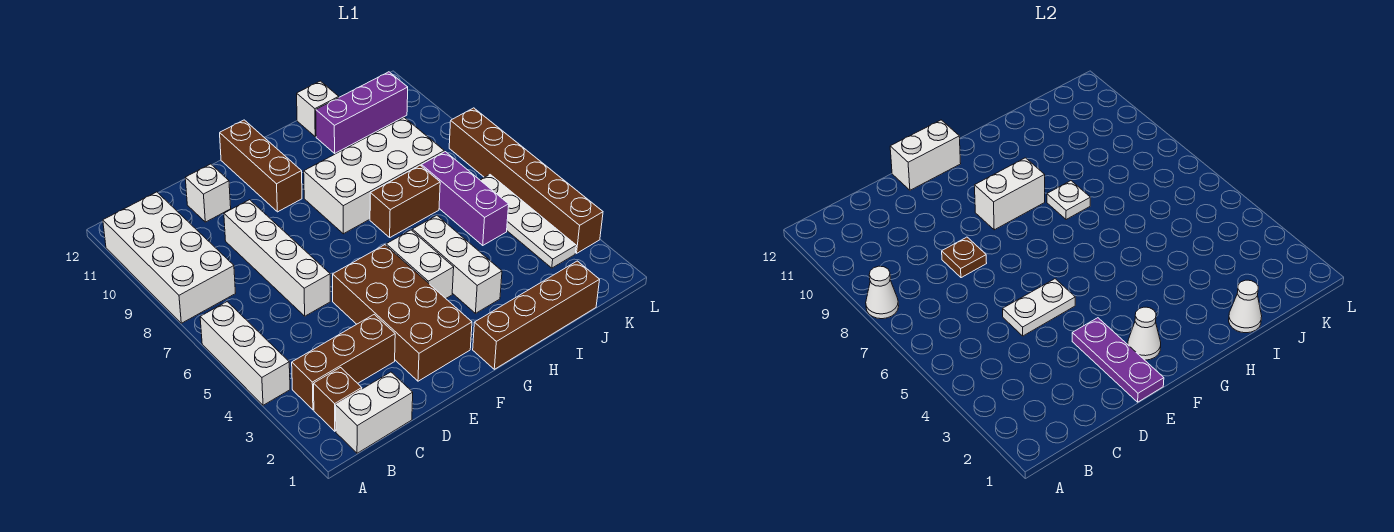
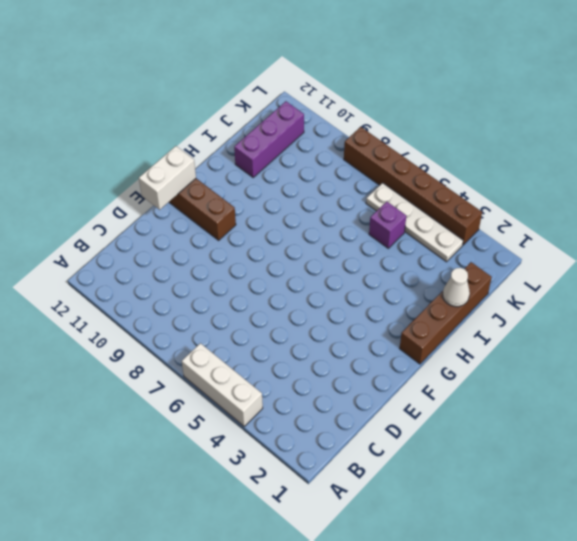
purple brick J5 level 1 -> purple brick J5:J7 level 1
none -> white brick A8:B11 level 1
none -> white brick B1:C1 level 1
none -> brown brick B2 level 1

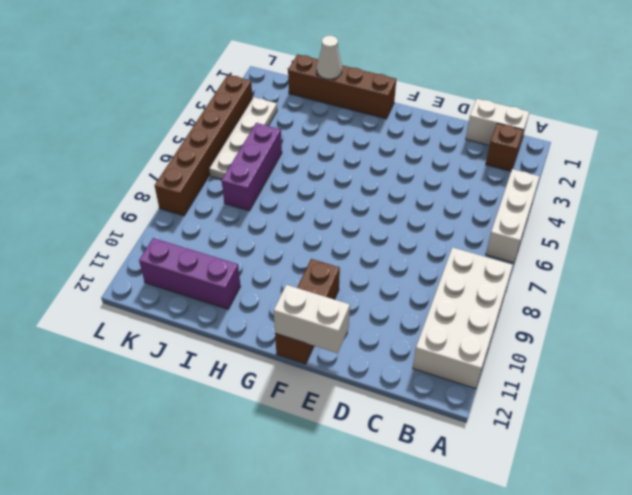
none -> brown brick B3:D3 level 1
none -> white brick D6:D9 level 1
none -> white brick D11 level 1

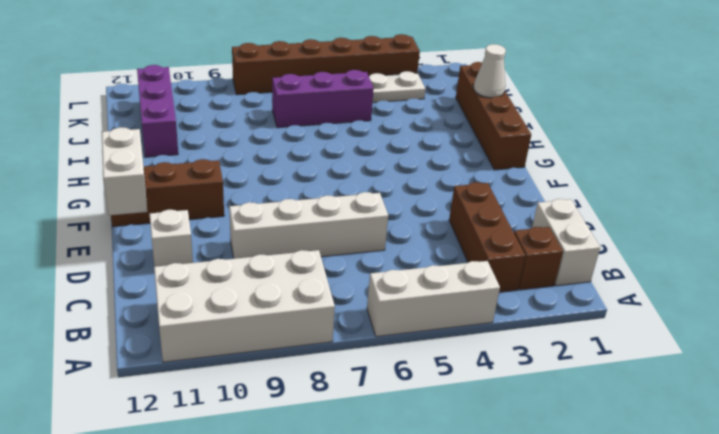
none -> brown brick E2:F5 level 1
none -> white brick G4:G5 level 1
none -> white brick G8:J9 level 1

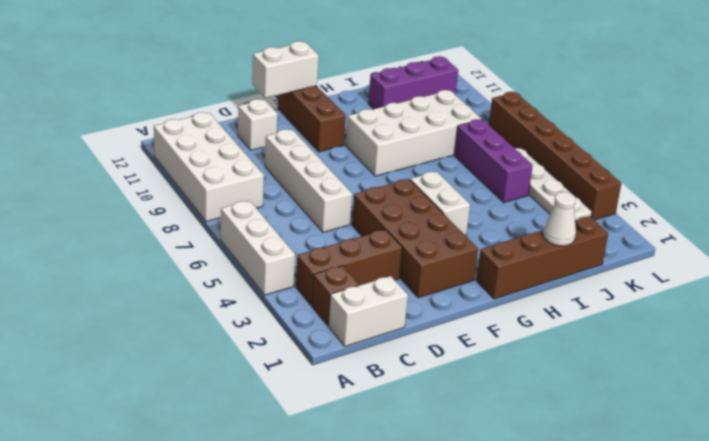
none -> white brick H3:H5 level 1
none -> brown brick H7:I7 level 1
none -> white brick I12 level 1

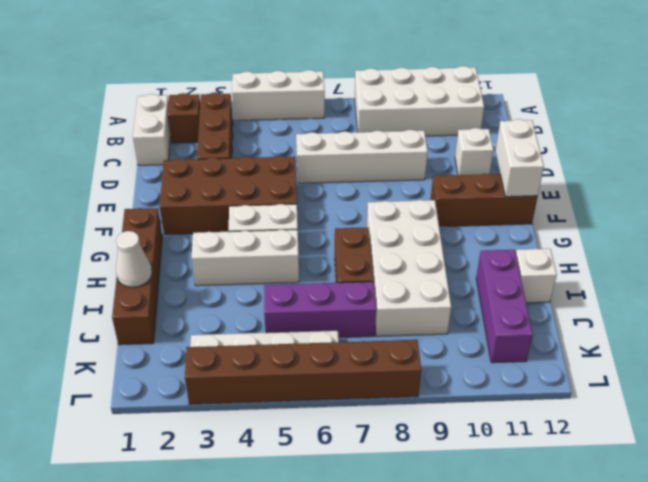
none -> white cone A8 level 2
none -> white plate D5:E5 level 2
none -> brown plate D8 level 2

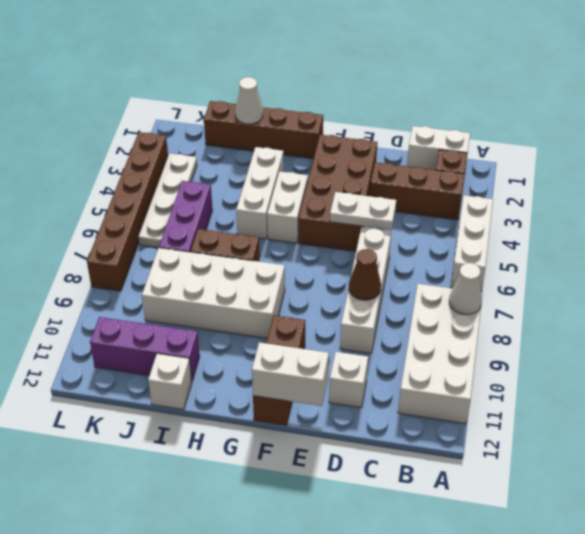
brown cone D8 level 2 -> brown plate D8 level 2
none -> purple plate E1:E3 level 2
none -> white cone F2 level 2
none -> white brick F9:G9 level 2

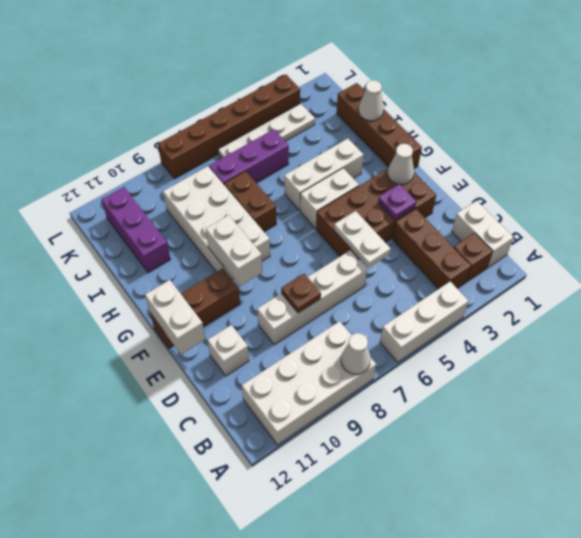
purple plate E3 level 2 -> purple plate E1:E3 level 2
none -> white brick I12 level 1
none -> white plate H8 level 2

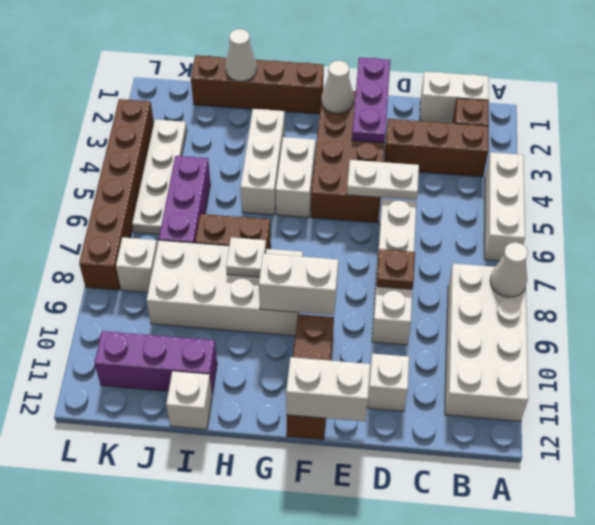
white brick K8 level 1 -> none

